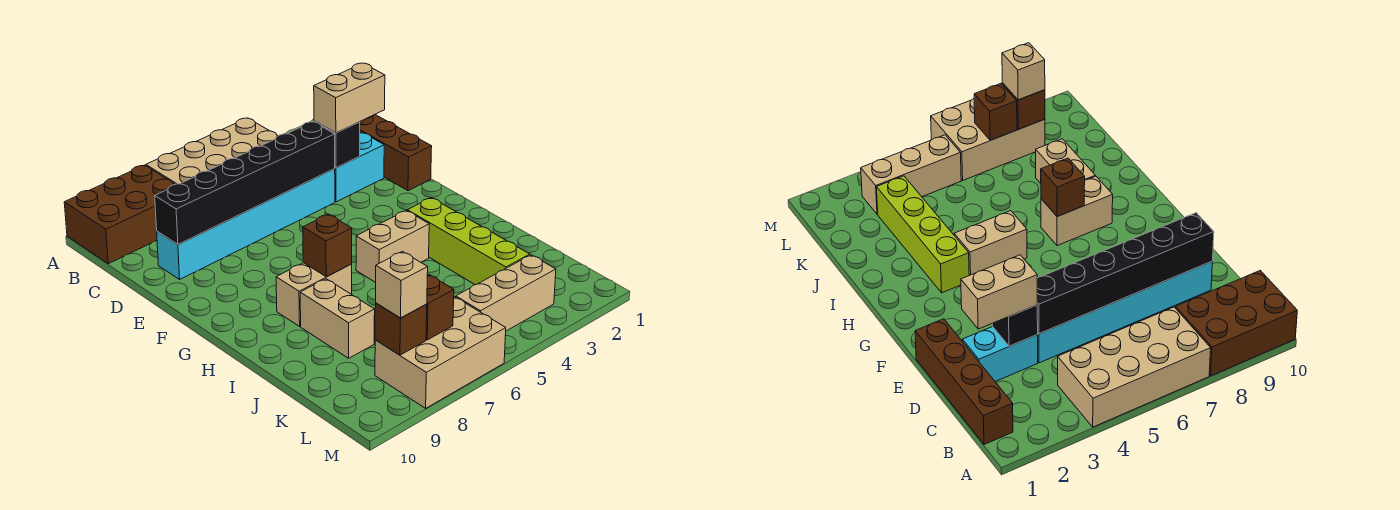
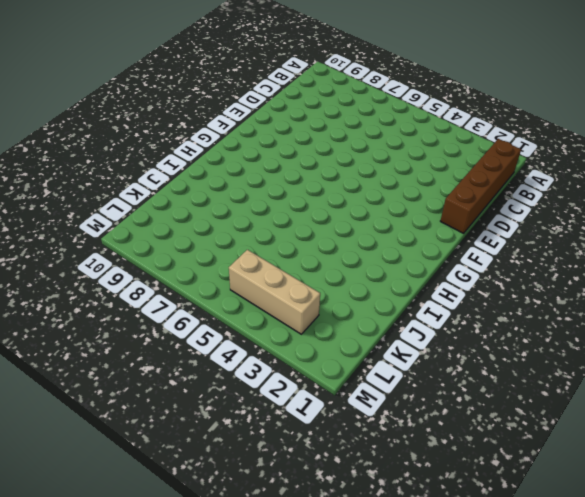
none -> tan brick A4:B7 level 1
none -> brown brick A8:B10 level 1
none -> cyan brick D2:D3 level 1

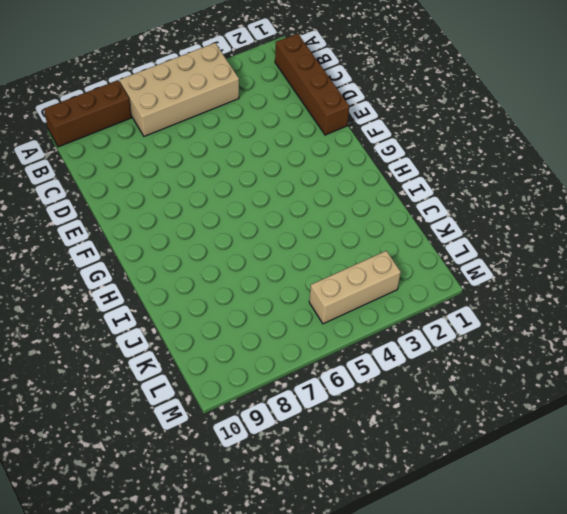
brown brick A8:A10 level 1 -> brown brick A8:B10 level 1
none -> cyan brick D2:D3 level 1
none -> cyan brick D4:D9 level 1
none -> lime brick H3:K3 level 1

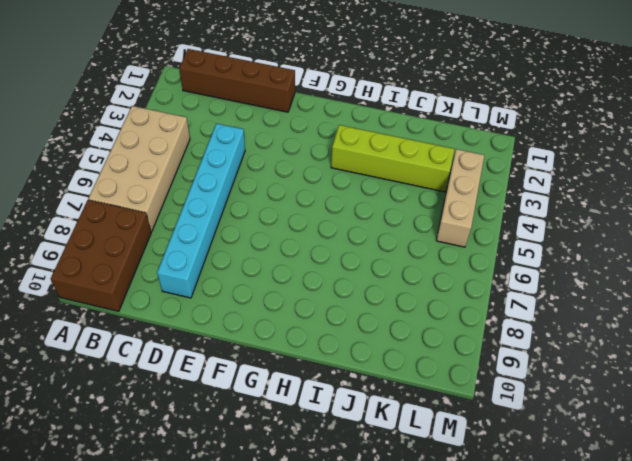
none -> cyan brick D2:D3 level 1
none -> tan brick H4:H5 level 1
none -> tan brick H7:H8 level 1

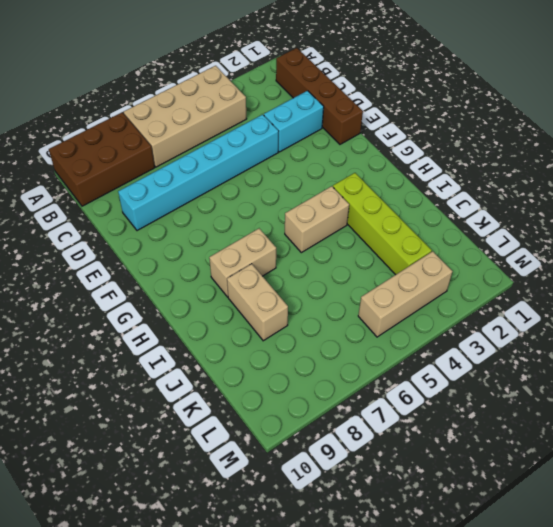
none -> tan brick L6:M8 level 1
none -> black brick D3 level 2
none -> black brick D4:D9 level 2

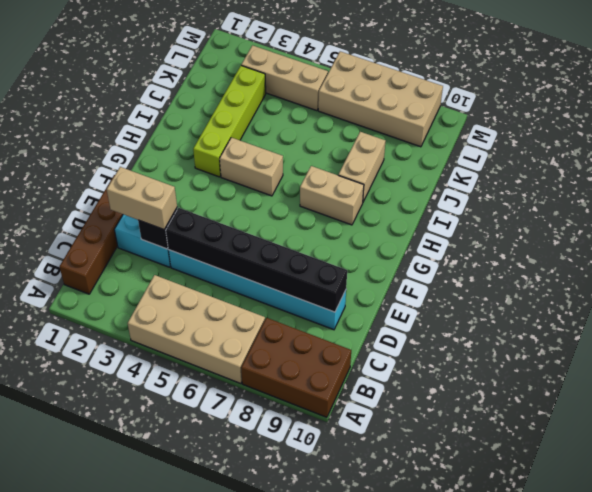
tan brick L6:M9 level 1 -> tan brick L6:M8 level 1
none -> brown brick H7 level 2
none -> brown brick L7 level 2
none -> brown brick L8 level 2

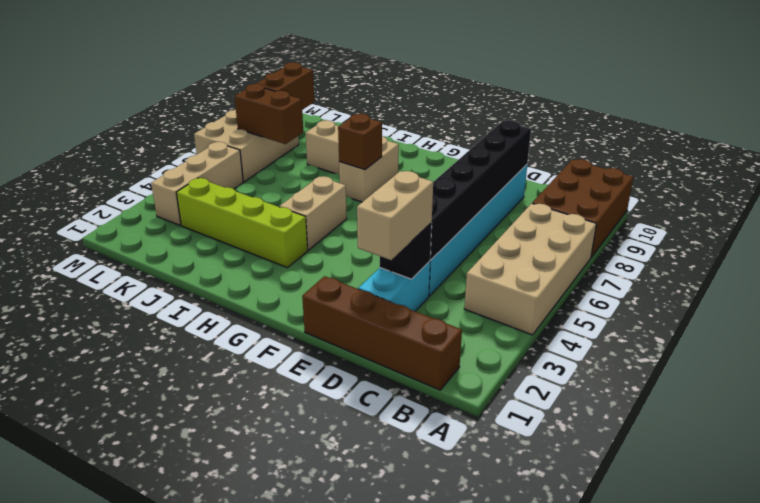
brown brick K7:L7 level 2 -> brown brick L7 level 2
brown brick L8:L9 level 2 -> brown brick L8 level 2
none -> tan brick L8 level 3

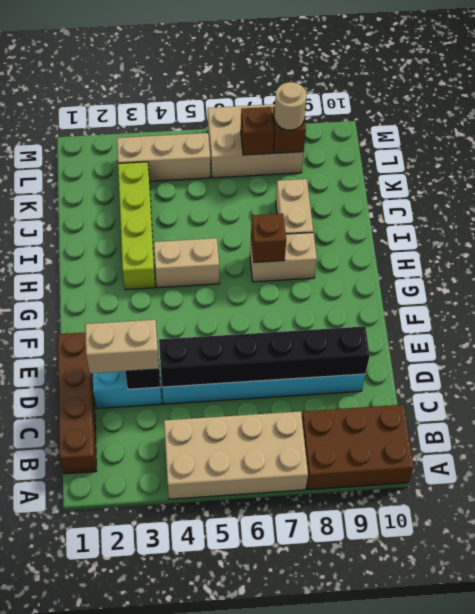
tan round brick L8 level 3 -> tan brick L8 level 3

